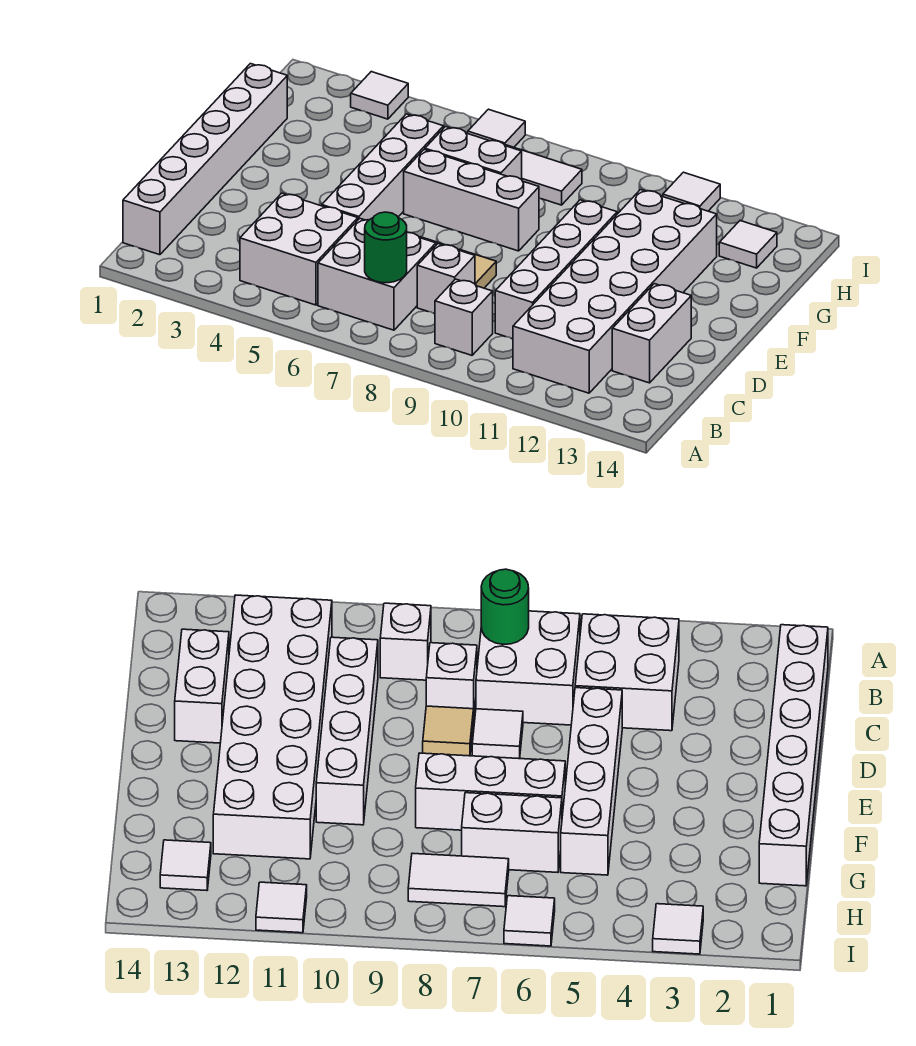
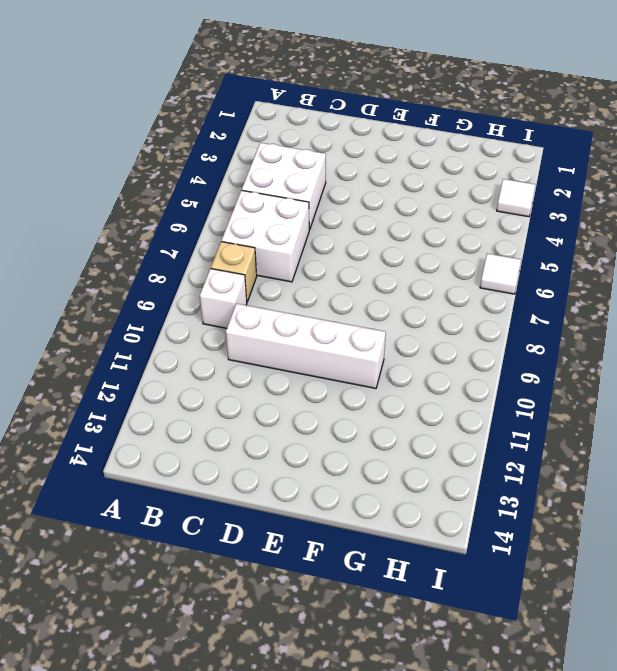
tan brick B8 level 1 -> none
none -> white brick B1:G1 level 1
none -> white brick B11:G12 level 1
none -> white brick C8 level 1

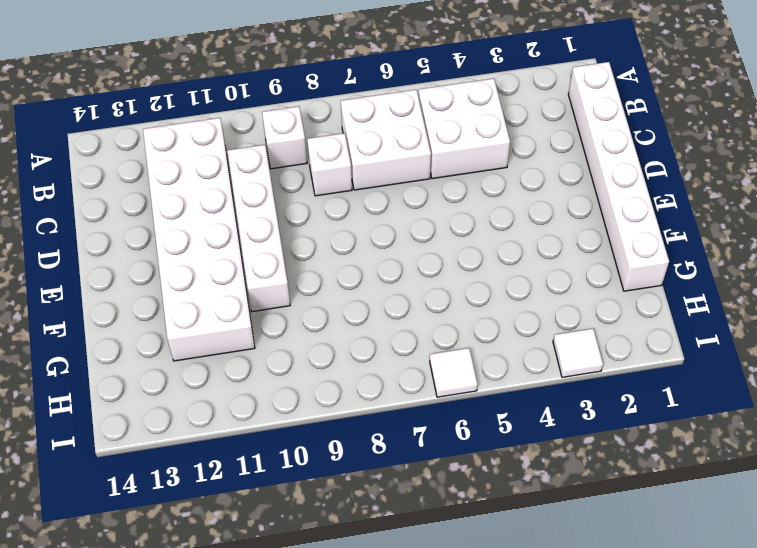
none -> white brick C13:D13 level 1
none -> white brick D5:G5 level 1
none -> white tile D7 level 1

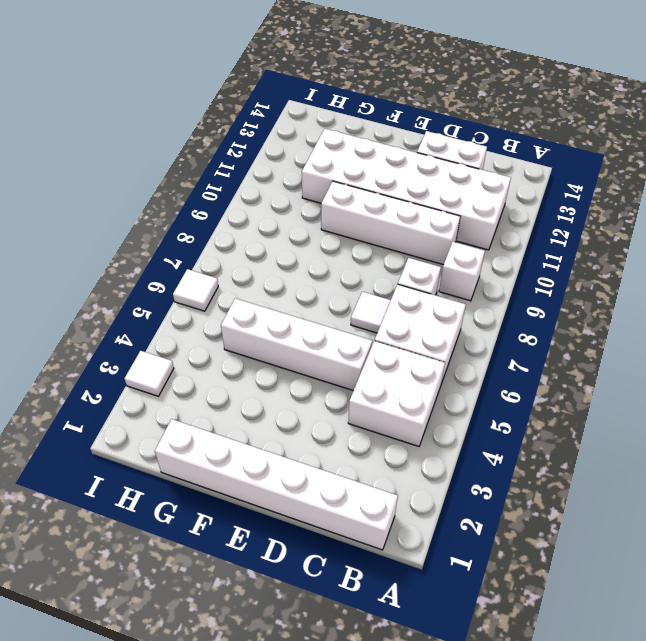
none -> tan tile D8 level 1
none -> white brick F6:F8 level 1
none -> white brick G6:G7 level 1

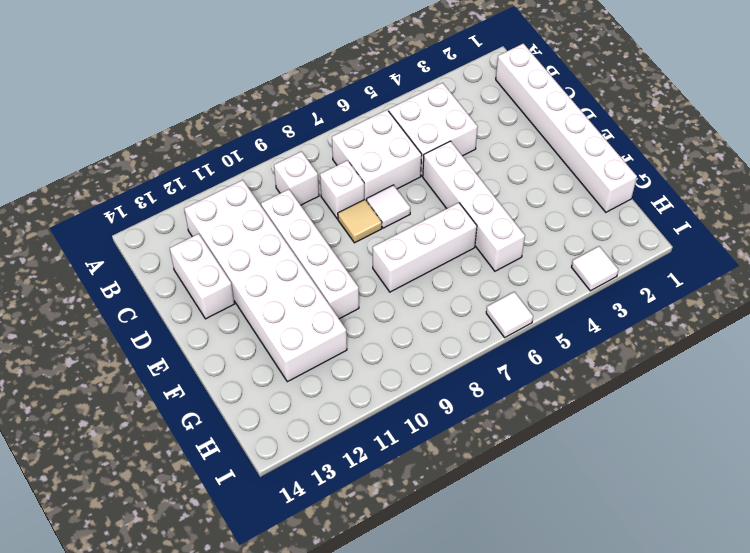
none -> white brick G6:G7 level 1
none -> white tile H7:H8 level 1
none -> white tile H13 level 1

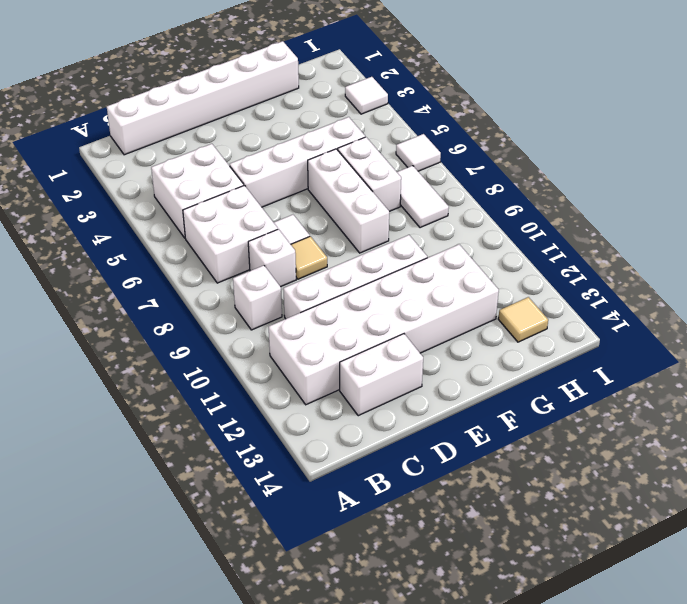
tan tile H13 level 1 -> white tile H13 level 1
none -> white tile I11 level 1
none -> green round brick B7 level 2

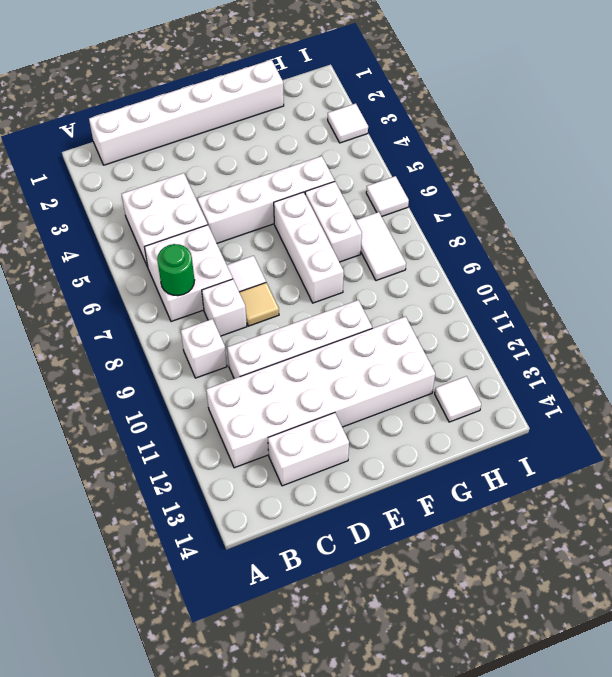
none -> white tile I11 level 1

